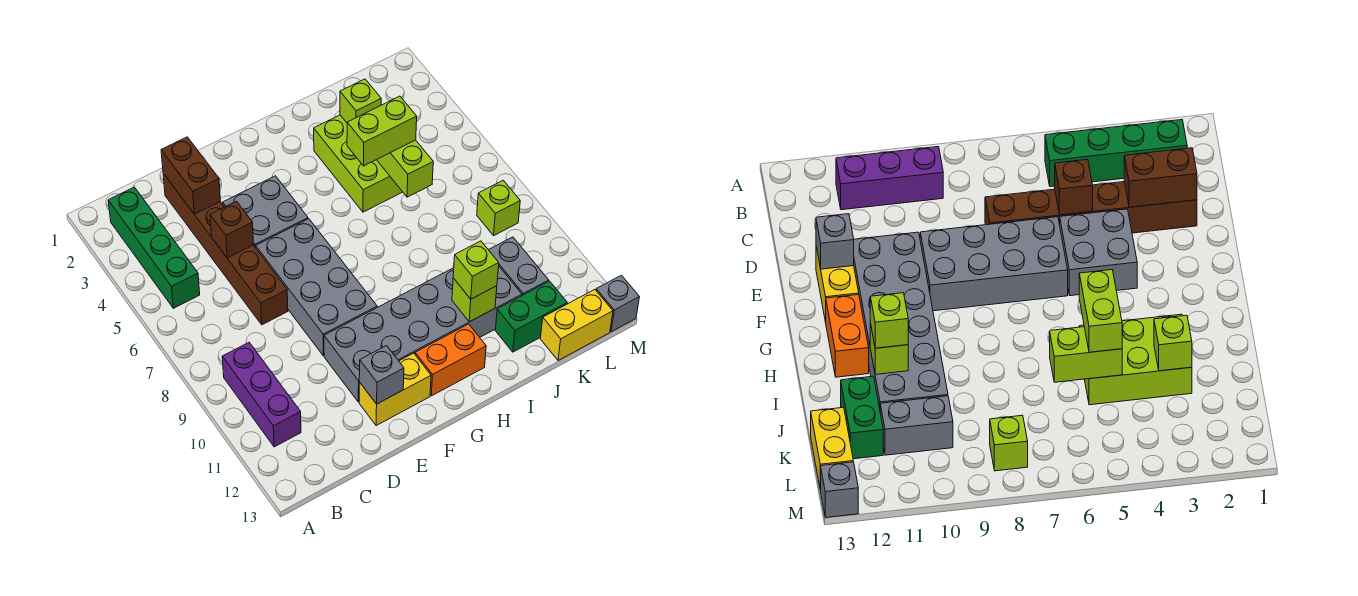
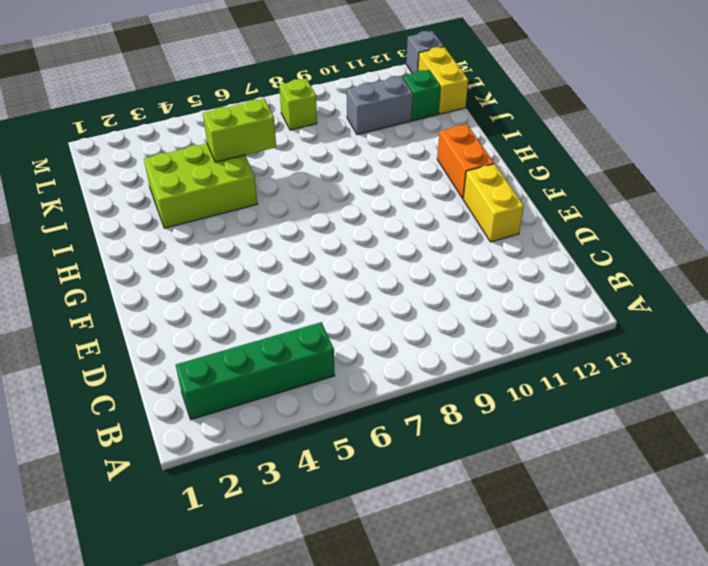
green brick K12 level 1 -> green brick J12:K12 level 1
none -> purple brick B9:B11 level 1
none -> brown brick D2:D7 level 1
none -> grey brick E4:F5 level 1

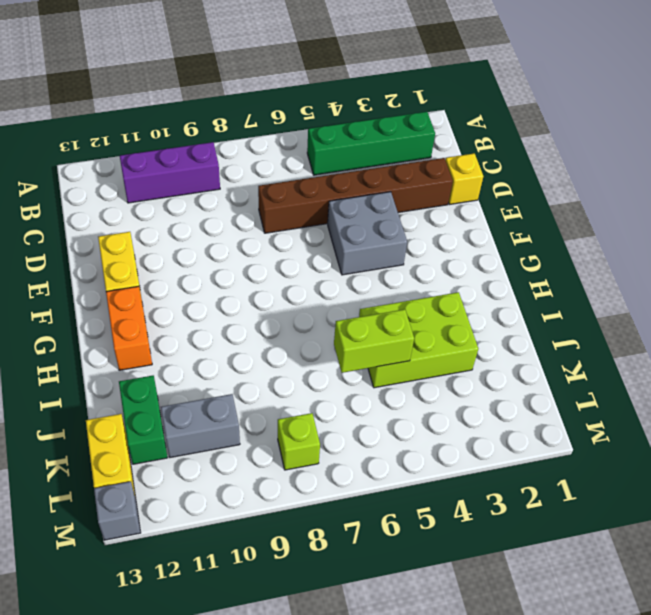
yellow brick D1 level 1 -> none
none -> grey brick E6:F9 level 1
none -> grey brick E10:J11 level 1
none -> brown brick D2:D3 level 2

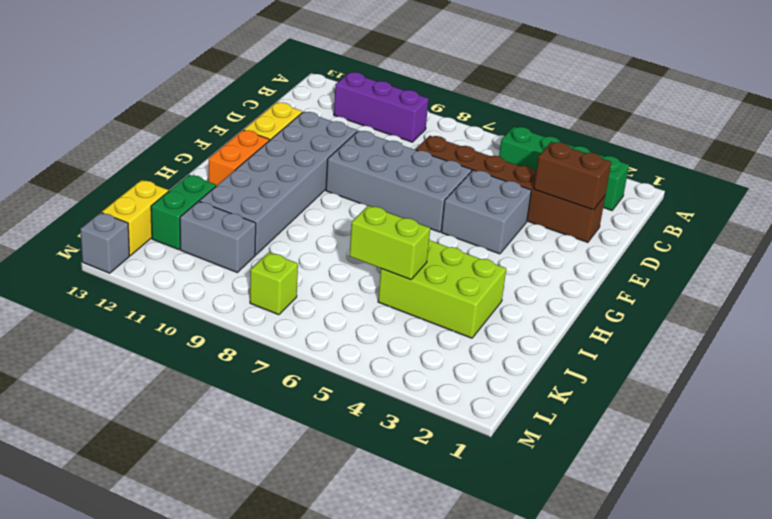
none -> brown brick D5 level 2
none -> grey brick E12 level 2
none -> lime brick I11 level 2

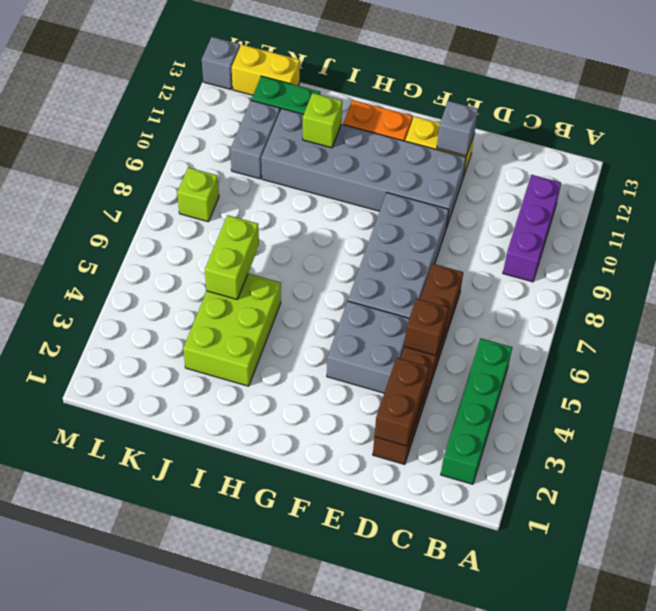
none -> lime brick J3 level 2
none -> lime brick I5:J5 level 3
none -> lime brick I11 level 3

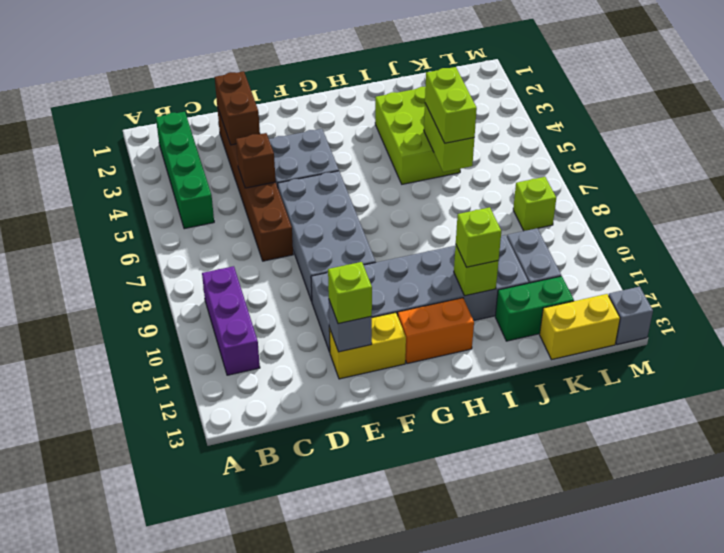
lime brick E12 level 3 -> lime brick J3 level 2
lime brick J5:J6 level 3 -> lime brick I5:J5 level 3

